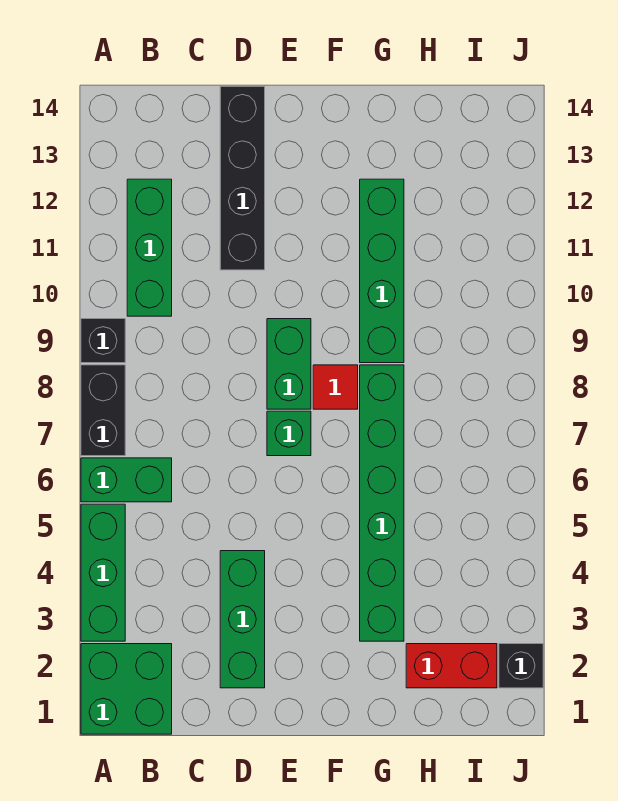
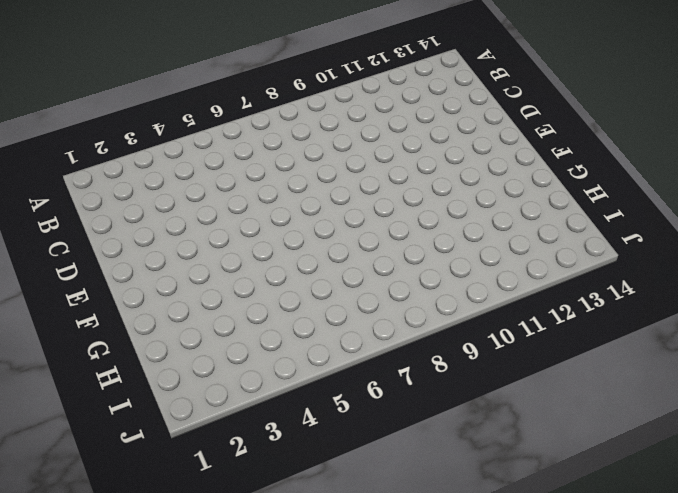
none -> green brick A1:B2 level 1
none -> green brick A3:A5 level 1
none -> green brick A6:B6 level 1

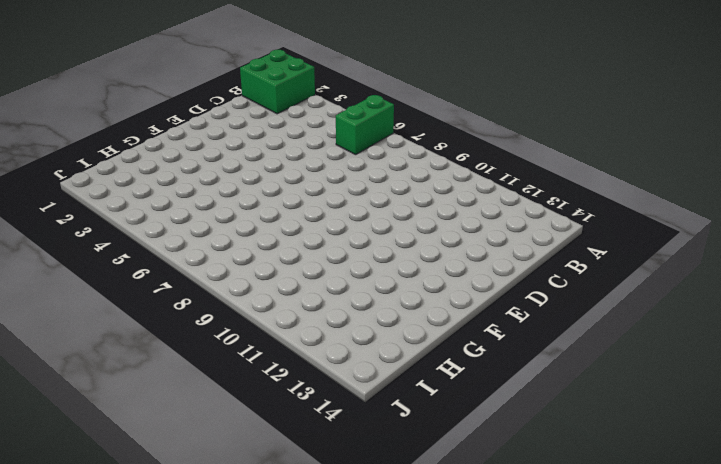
none -> green brick A3:A5 level 1
none -> black brick A7:A8 level 1
none -> black brick A9 level 1

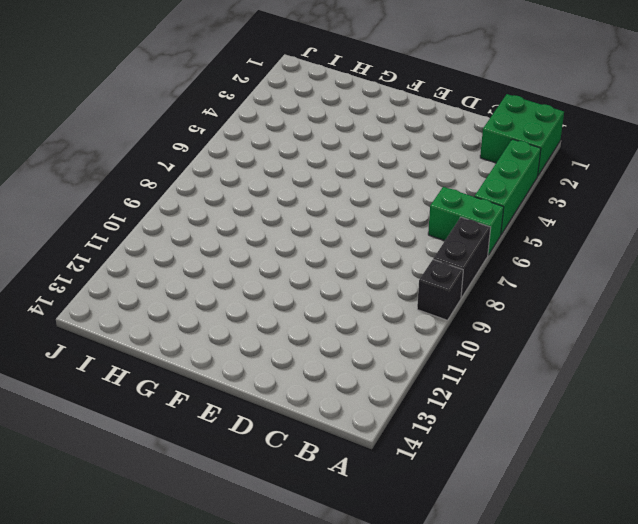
none -> green brick B10:B12 level 1
none -> green brick D2:D4 level 1
none -> black brick D11:D14 level 1

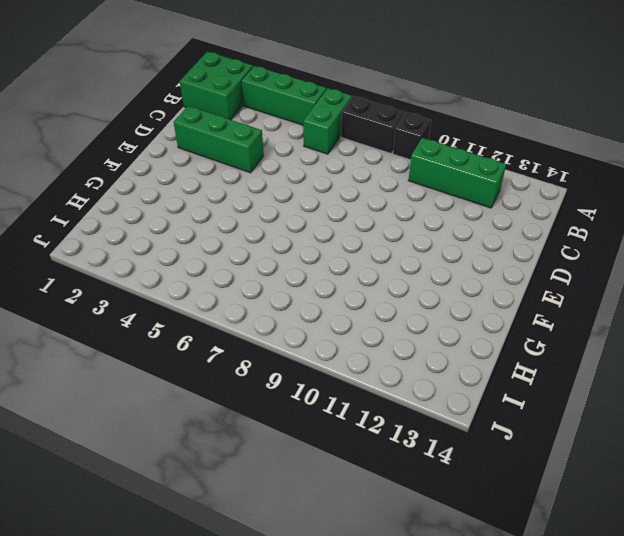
none -> black brick D11:D14 level 1
none -> green brick E7 level 1
none -> green brick E8:E9 level 1

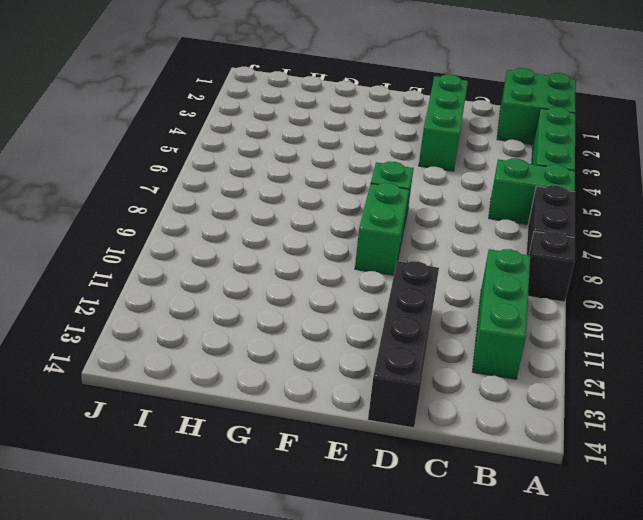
none -> red tile F8 level 1
none -> green brick G3:G8 level 1
none -> green brick G9:G12 level 1

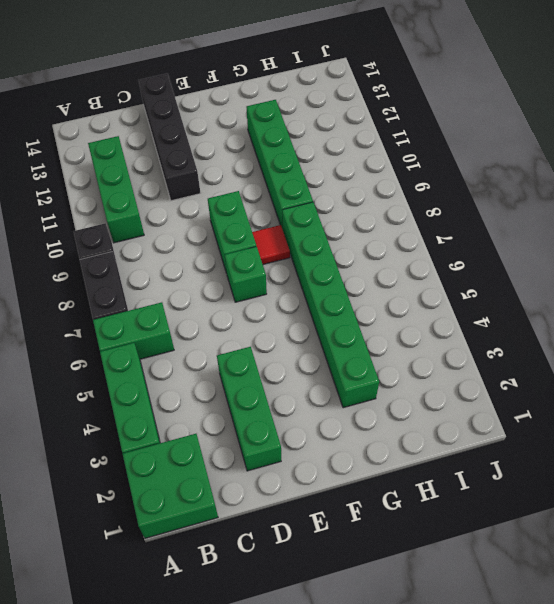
none -> red brick H2:I2 level 1
none -> black brick J2 level 1

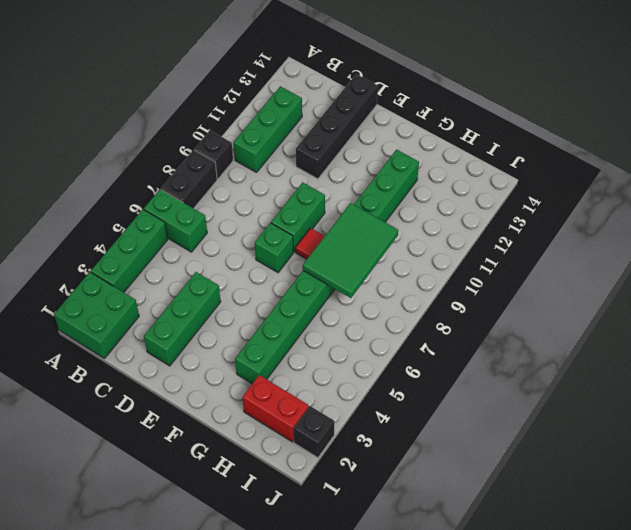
green tile G7:H9 level 2 -> none

